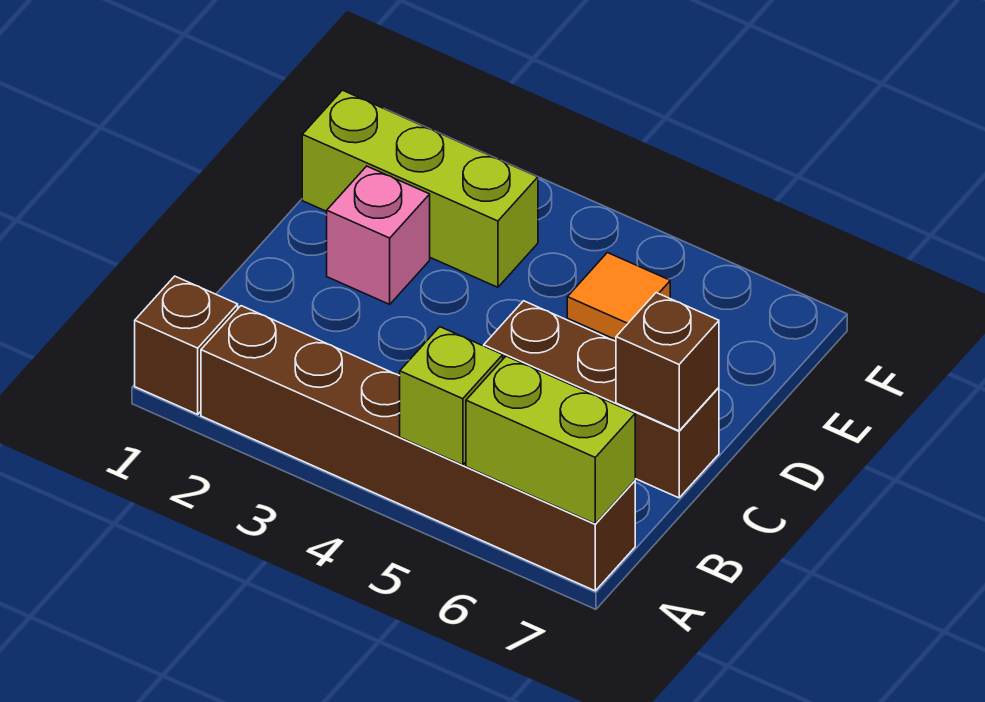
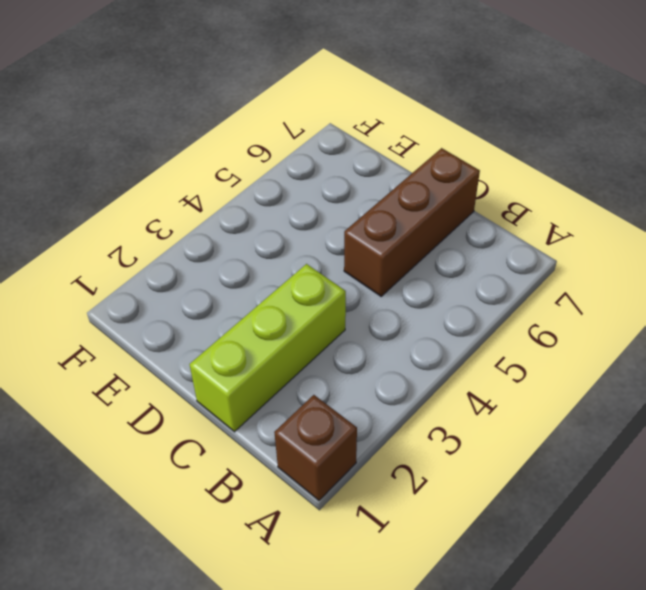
lime brick C1:C3 level 1 -> lime brick E1:E3 level 1
none -> brown brick A2:A7 level 1
none -> pink brick D2 level 1

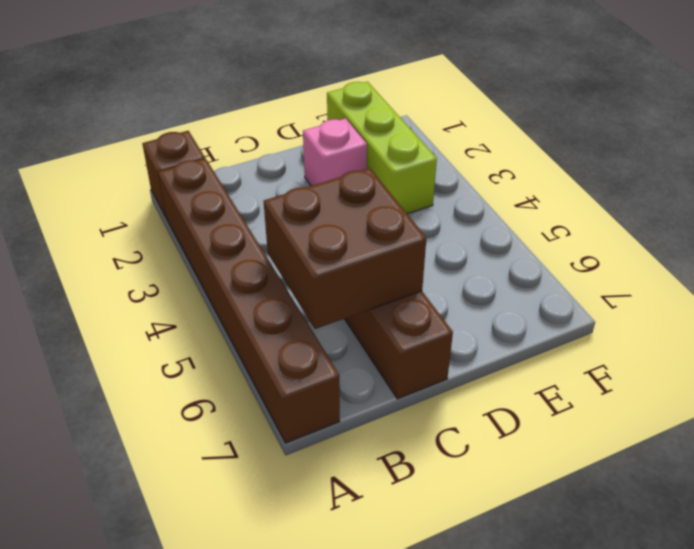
brown brick B5:C6 level 2 -> none
none -> orange tile E5 level 1
none -> lime brick A5 level 2

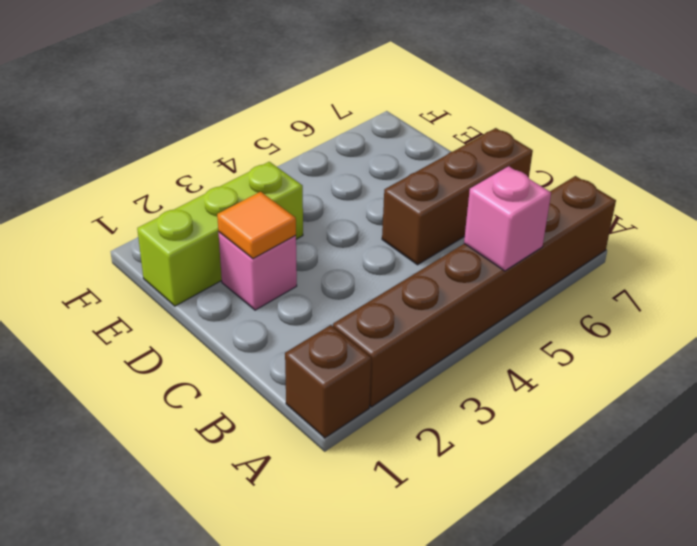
pink brick A5 level 2 -> lime brick A5 level 2
orange tile D2 level 2 -> orange tile E5 level 1
none -> lime brick A6:A7 level 2
none -> brown brick C7 level 2

